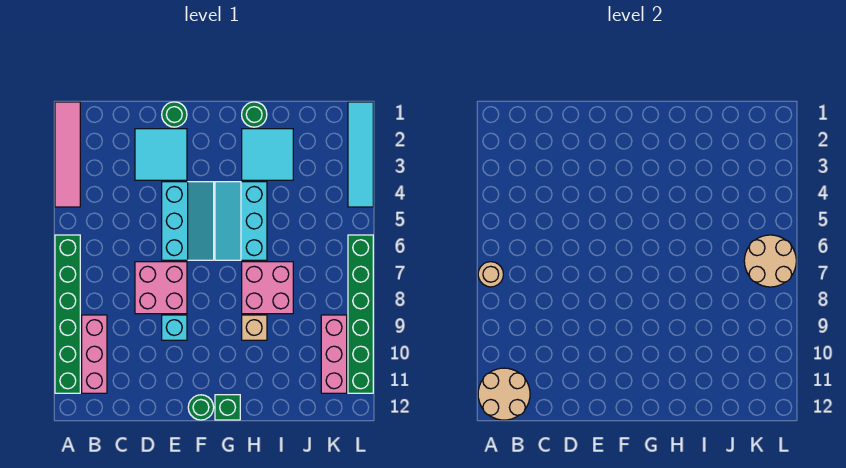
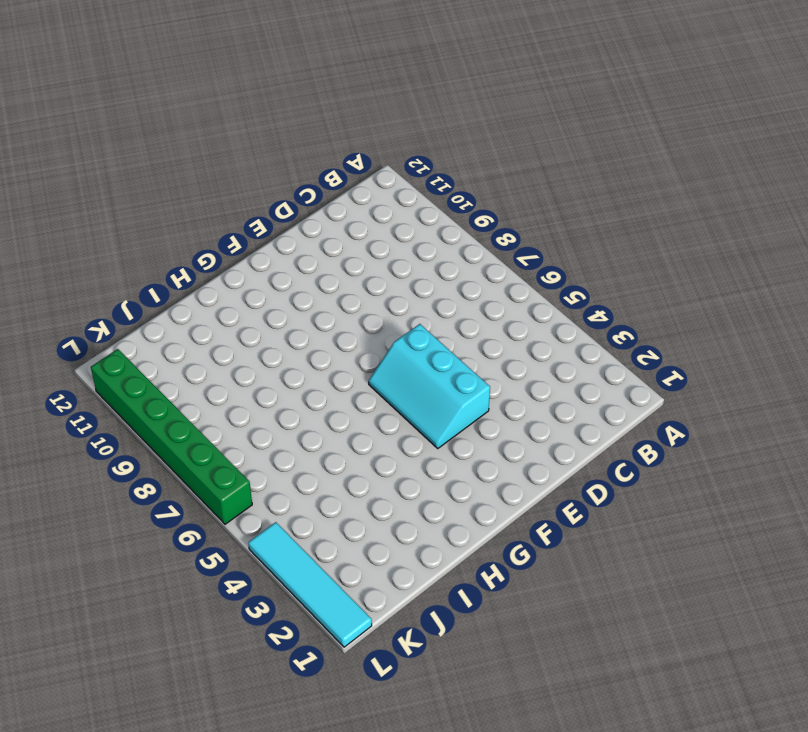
none -> pink tile A1:A4 level 1
none -> green brick A6:A11 level 1
none -> pink brick B9:B11 level 1

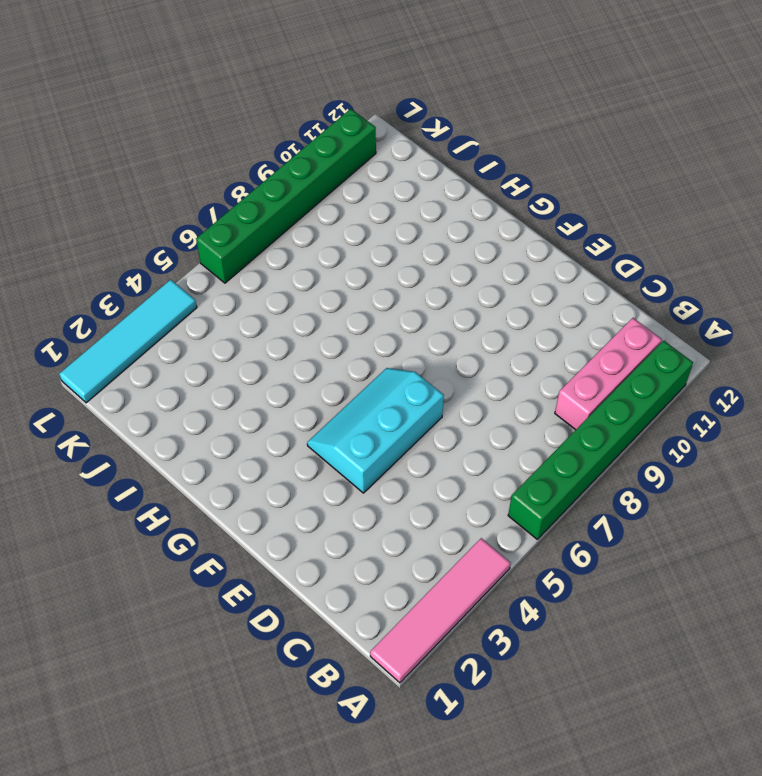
none -> cyan tile D2:E3 level 1
none -> pink brick D7:E8 level 1
none -> green round brick E1 level 1

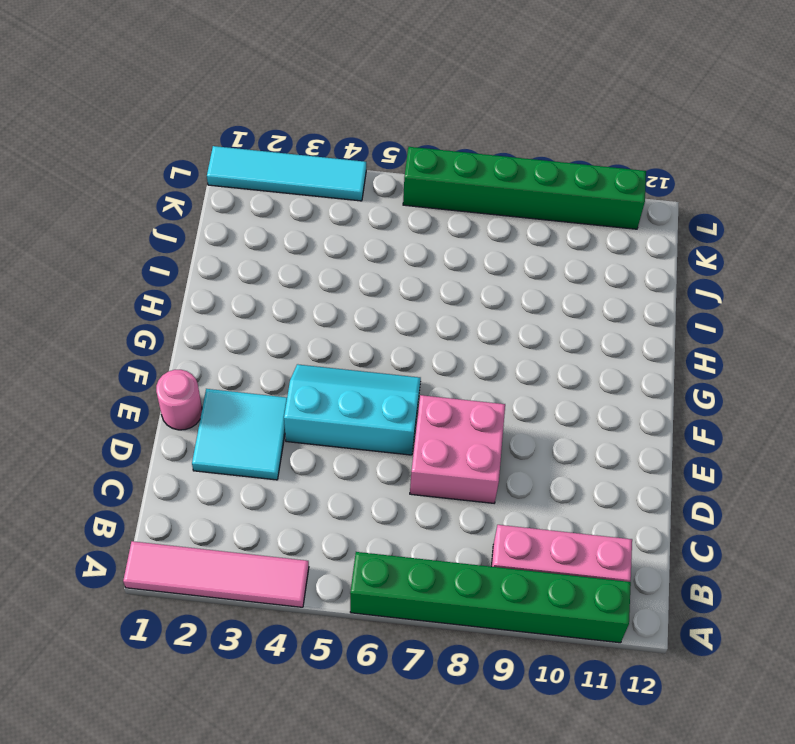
pink round brick E1 level 1 -> green round brick E1 level 1
none -> cyan brick E9 level 1
none -> green round brick F12 level 1
none -> cyan slope G4:H6 level 1 top H

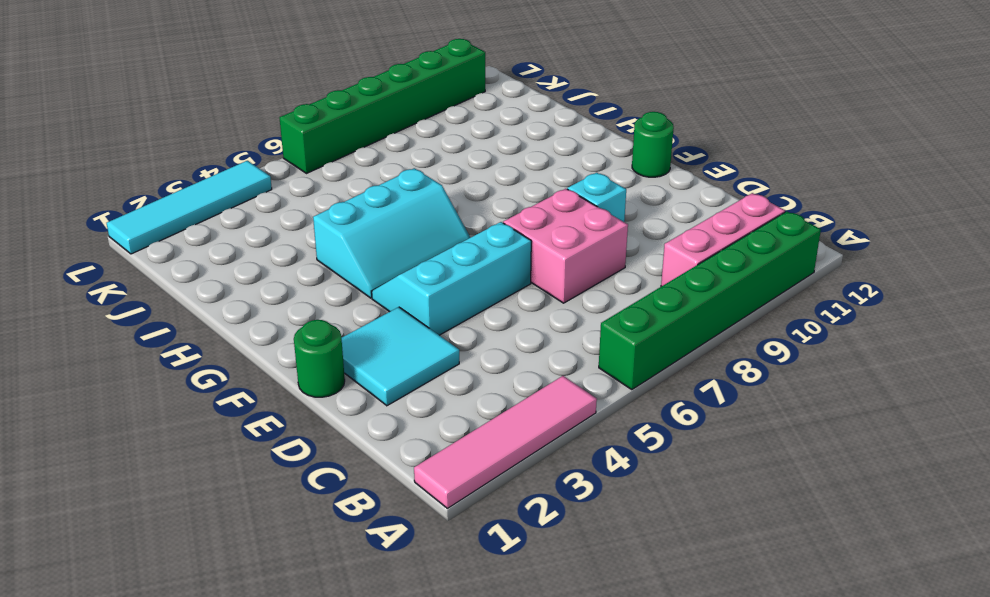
none -> green brick G12 level 1
none -> green round brick H1 level 1
none -> cyan tile H2:I3 level 1

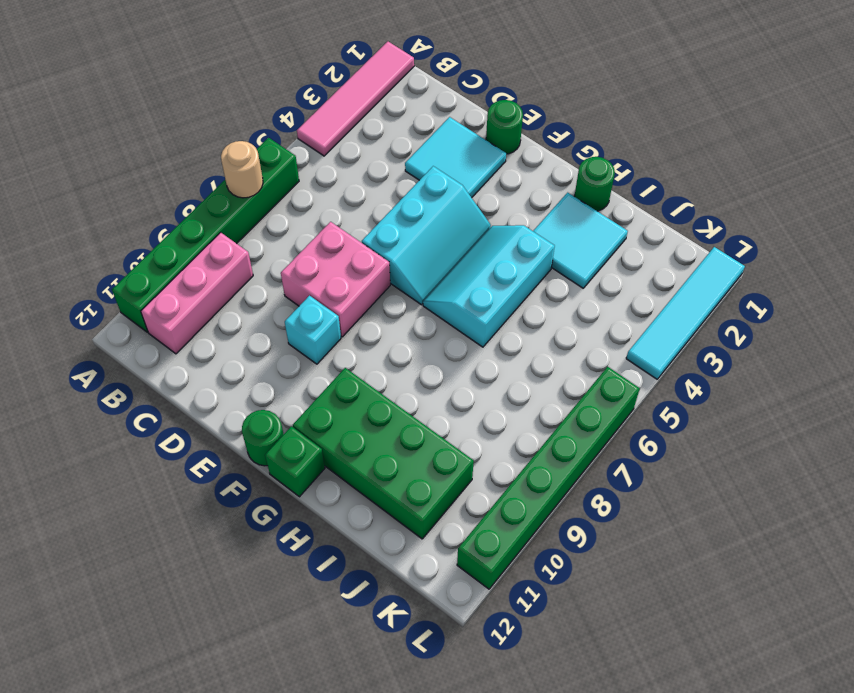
green brick G10:J11 level 1 -> none
none -> pink brick H7:I8 level 1
none -> tan brick H9 level 1
none -> pink brick K9:K11 level 1

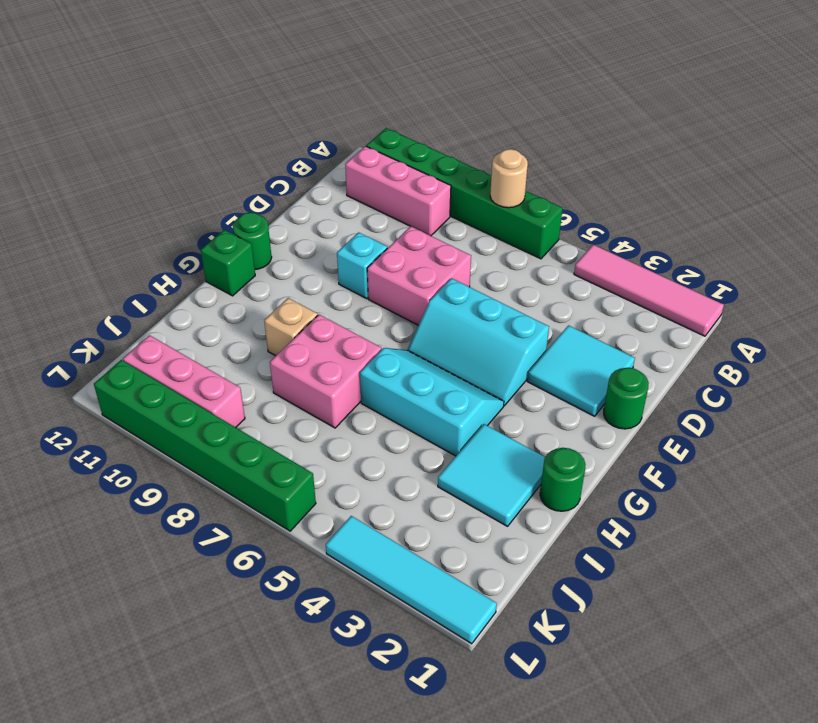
none -> tan round brick A11:B12 level 2
none -> tan round brick K6:L7 level 2

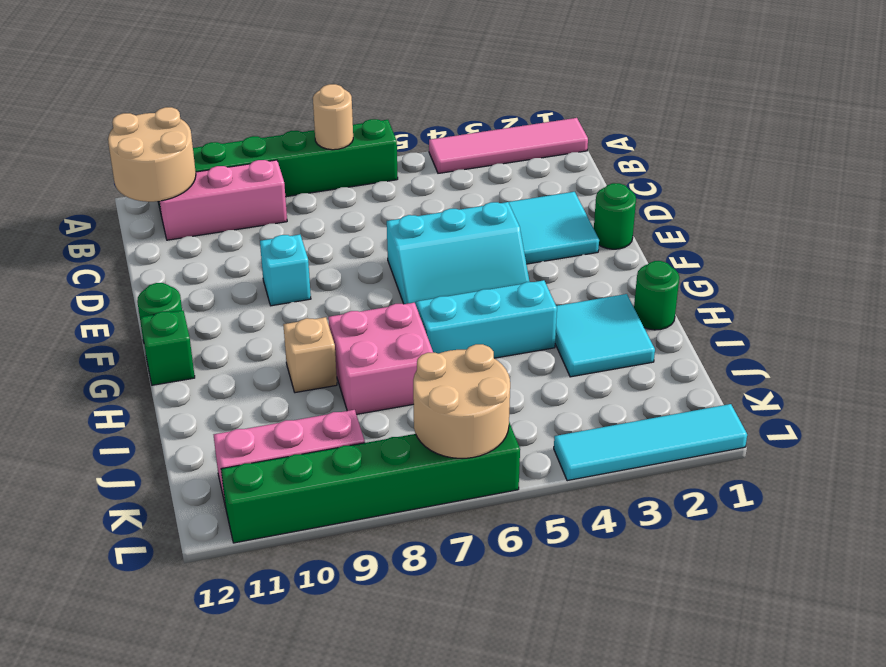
none -> pink brick D7:E8 level 1

